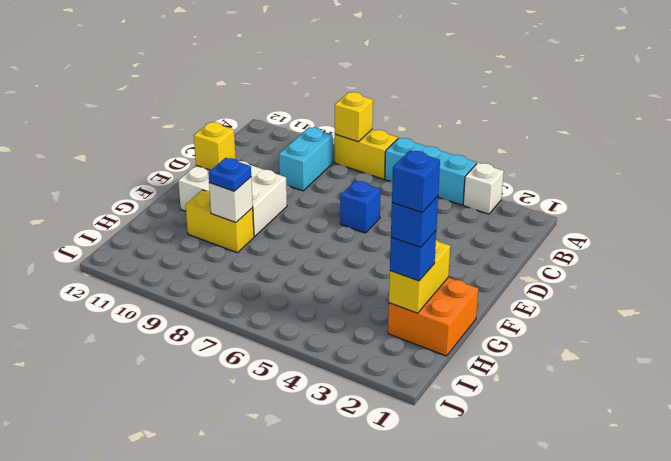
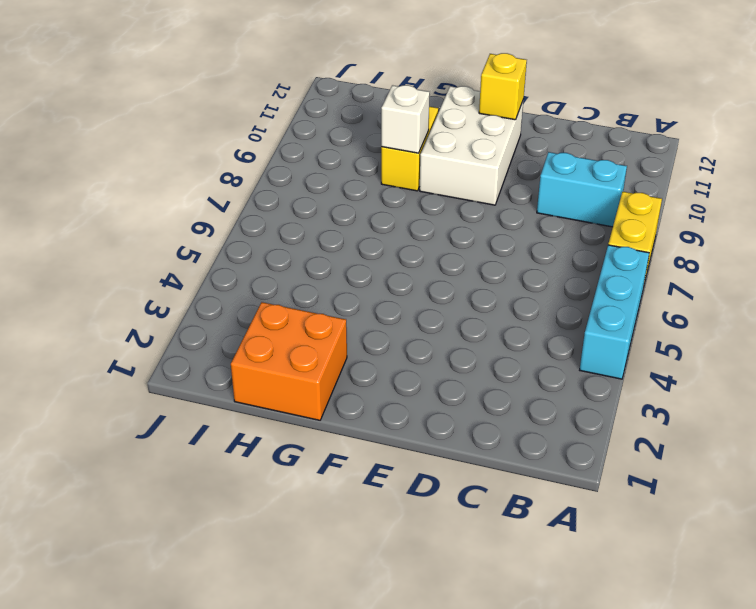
none -> white brick A3 level 1
none -> blue brick D6 level 1
none -> yellow brick A8 level 2

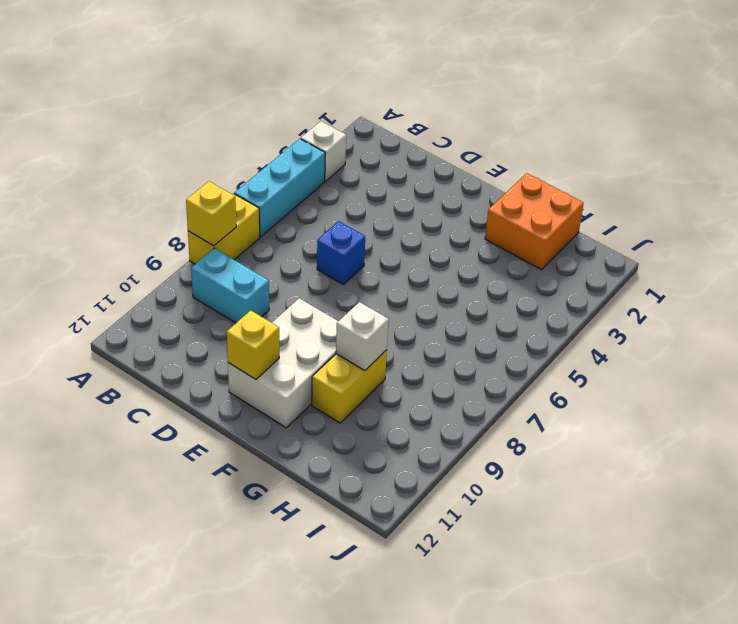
none -> yellow brick G2:H2 level 2
none -> blue plate G9 level 3
none -> blue brick H2 level 3

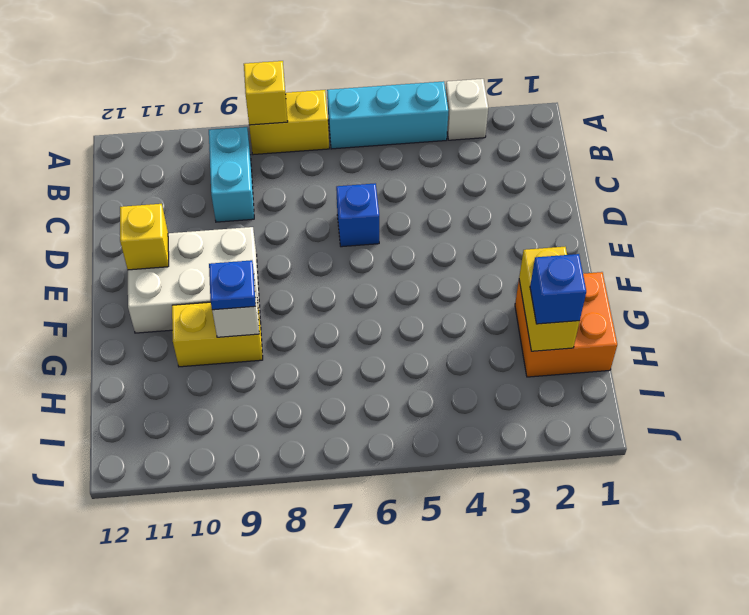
none -> blue brick H2 level 4
none -> blue brick H2 level 5

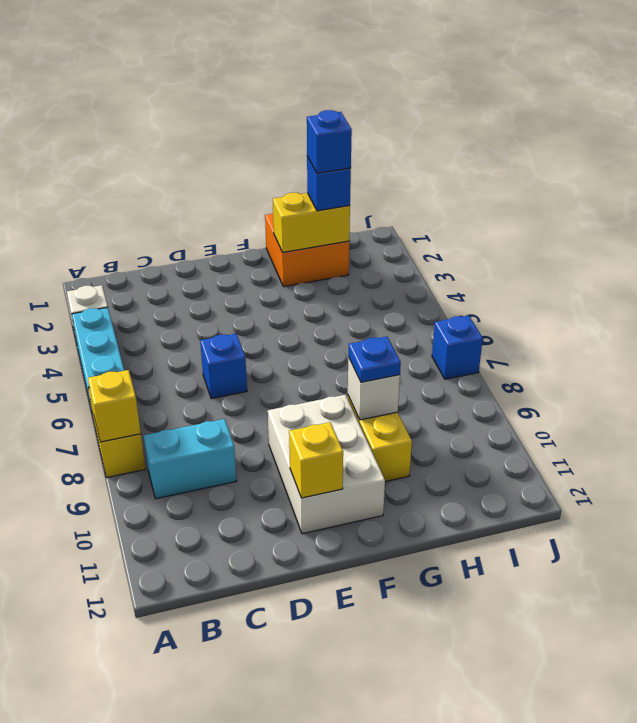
blue brick J7 level 1 -> blue brick H2 level 5

